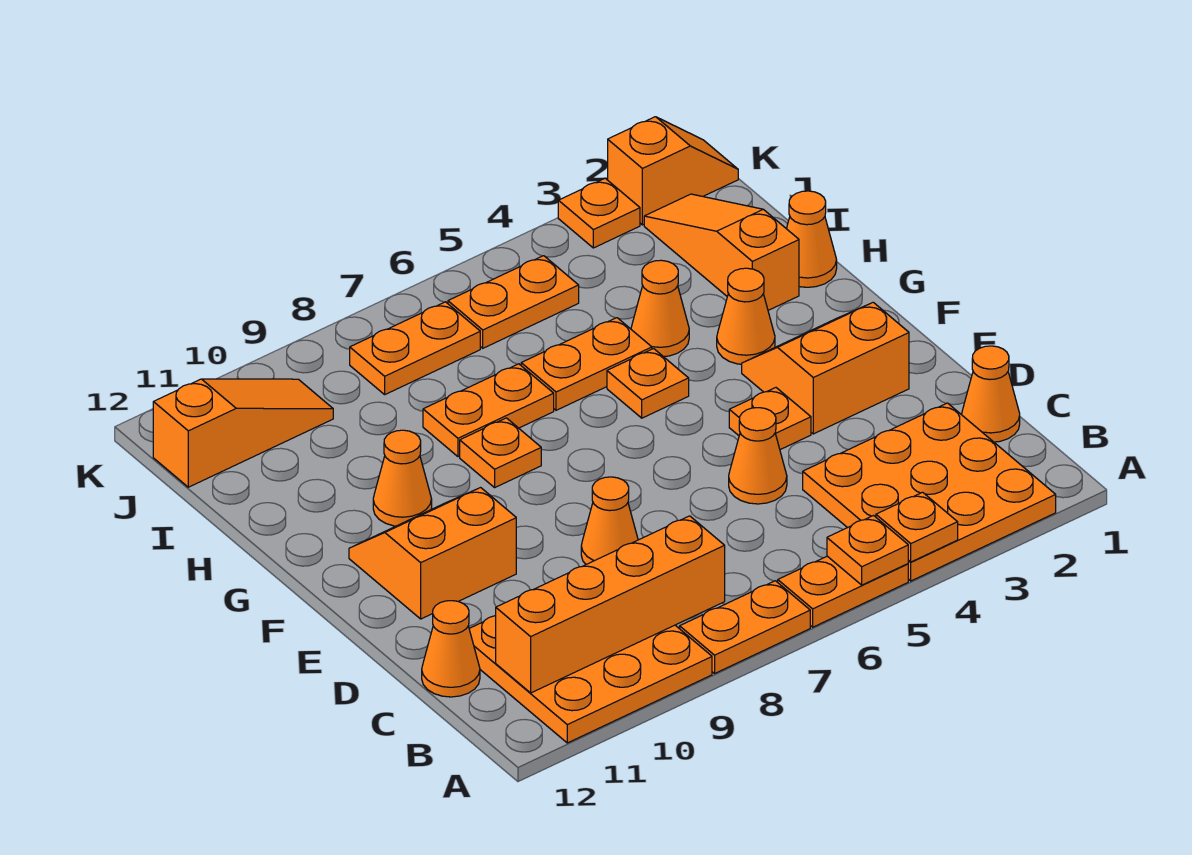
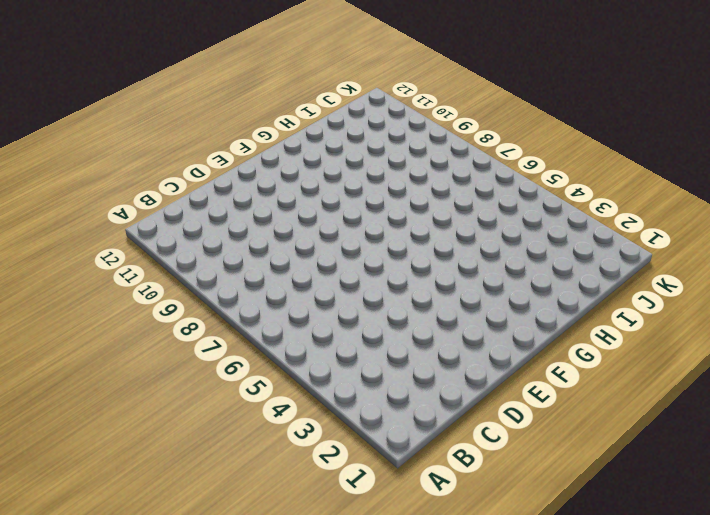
none -> orange plate A2:C4 level 1
none -> orange plate A5:A6 level 1
none -> orange plate A7:A8 level 1

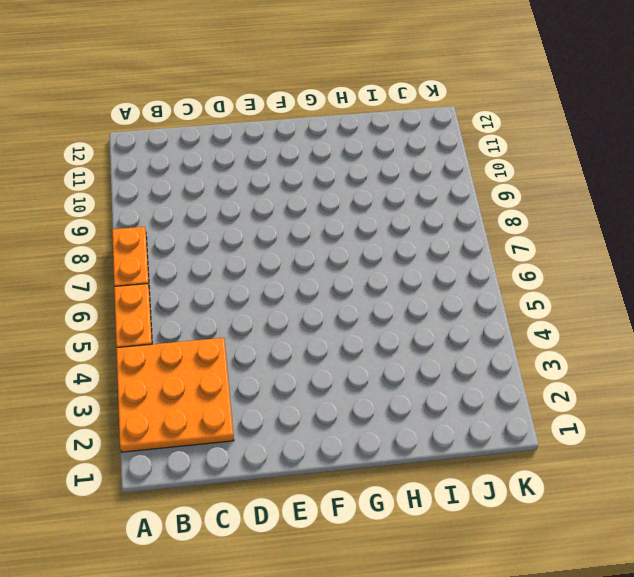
none -> orange plate A9:C11 level 1
none -> orange cone C1 level 1
none -> orange cone C12 level 1

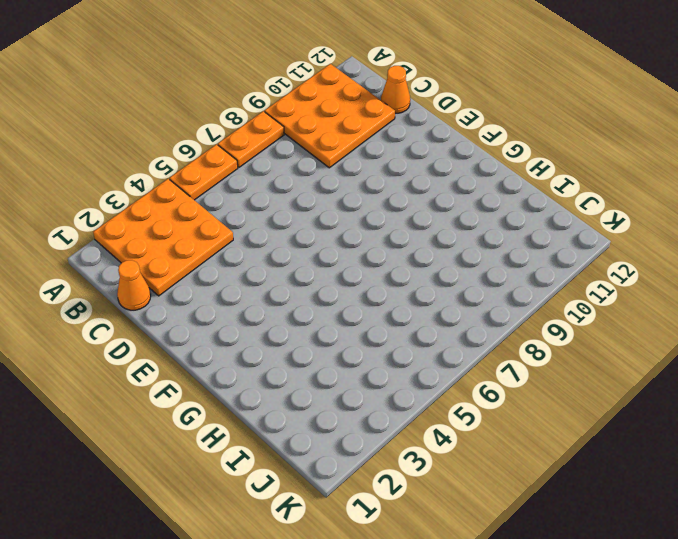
none -> orange cone D5 level 1
none -> orange cone D8 level 1
none -> orange slope E2:F3 level 1 top E

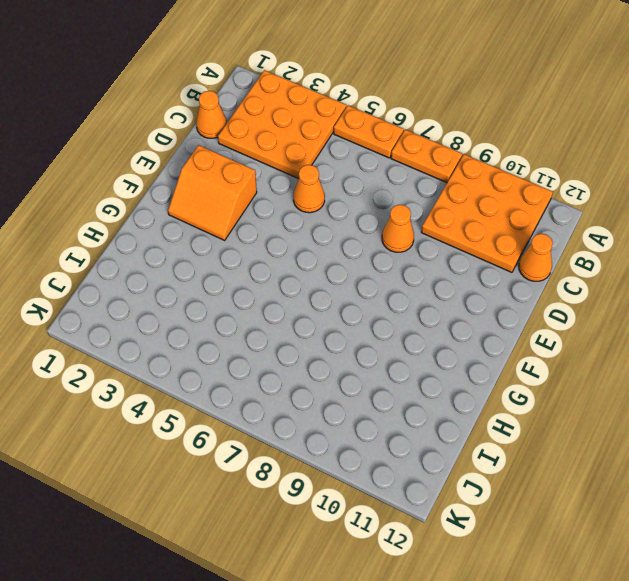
none -> orange plate E4 level 1
none -> orange slope E10:F11 level 1 top E
none -> orange cone G3 level 1

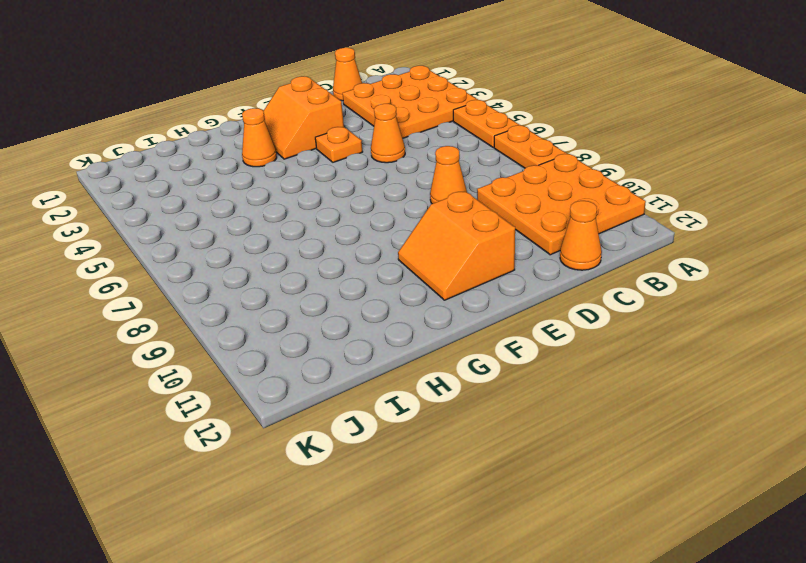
none -> orange plate G5 level 1
none -> orange plate G8 level 1
none -> orange cone G10 level 1

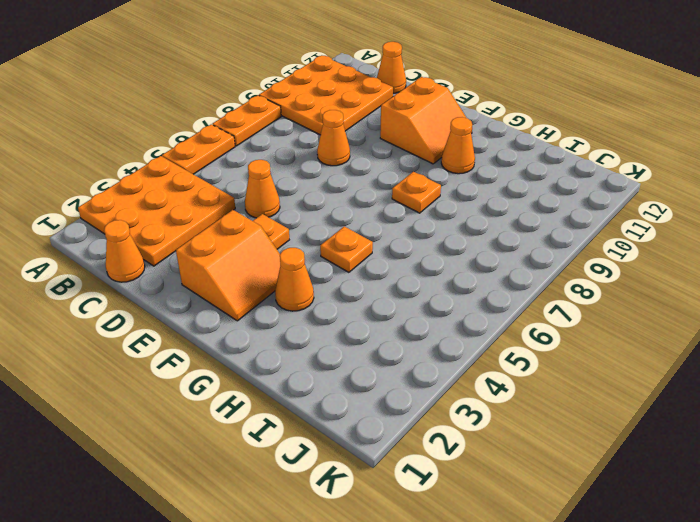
none -> orange cone H1 level 1
none -> orange slope H2:J2 level 1 top H
none -> orange cone H4 level 1

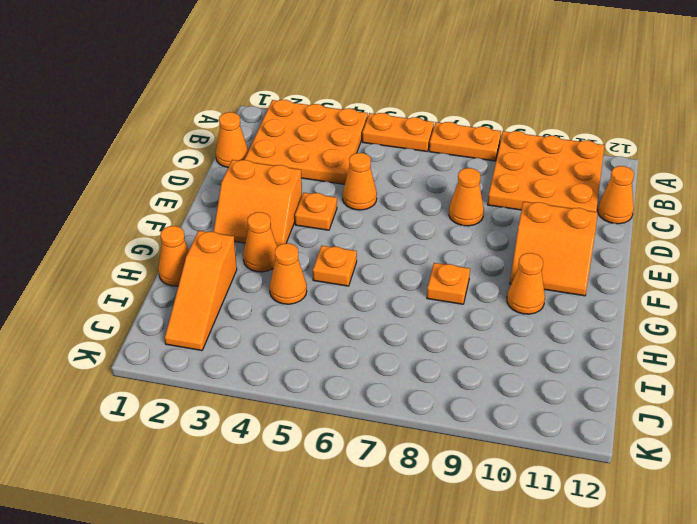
none -> orange plate H5:H6 level 1
none -> orange plate H7:H8 level 1
none -> orange plate J5:J6 level 1

